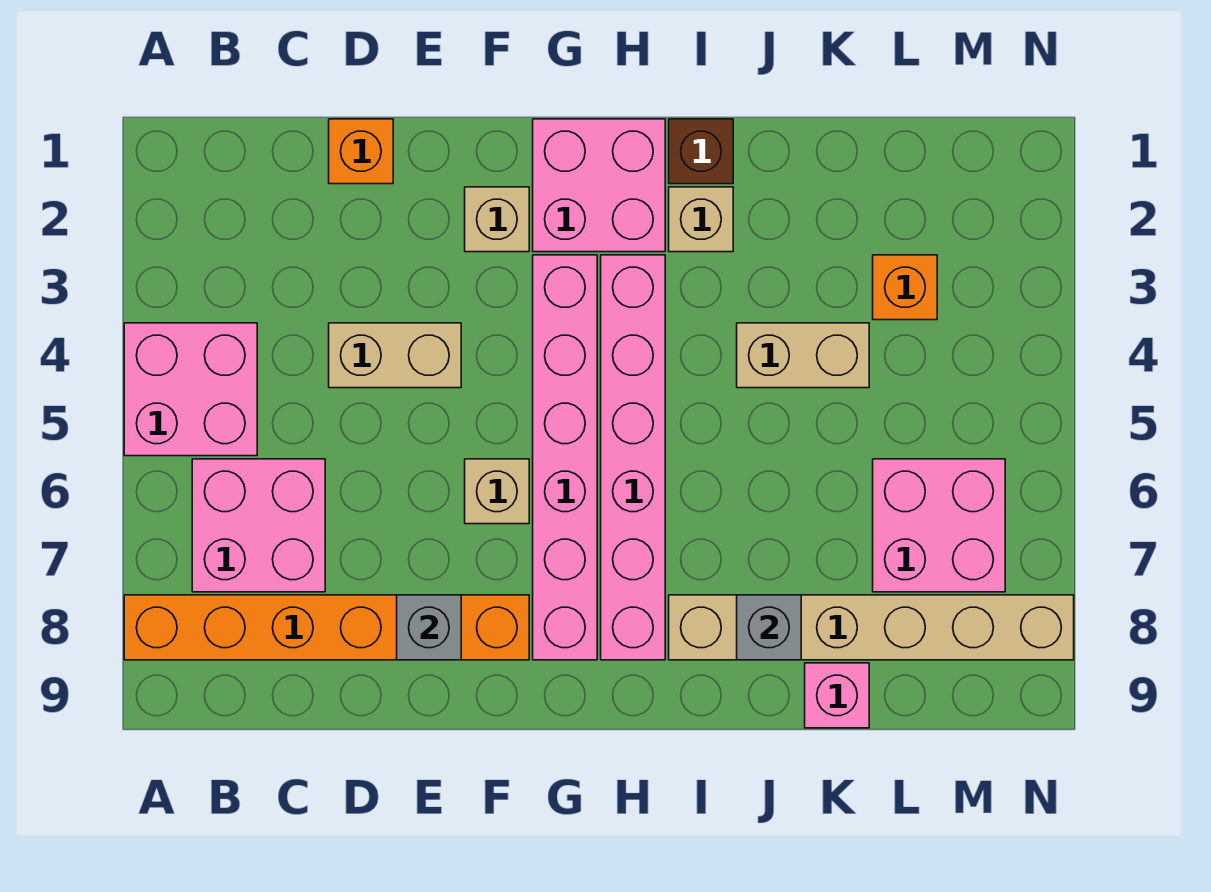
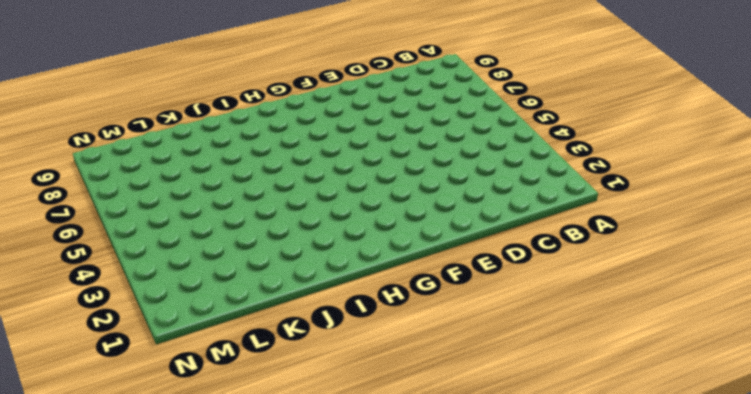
none -> pink brick A4:B5 level 1
none -> orange brick A8:F8 level 1
none -> pink brick B6:C7 level 1

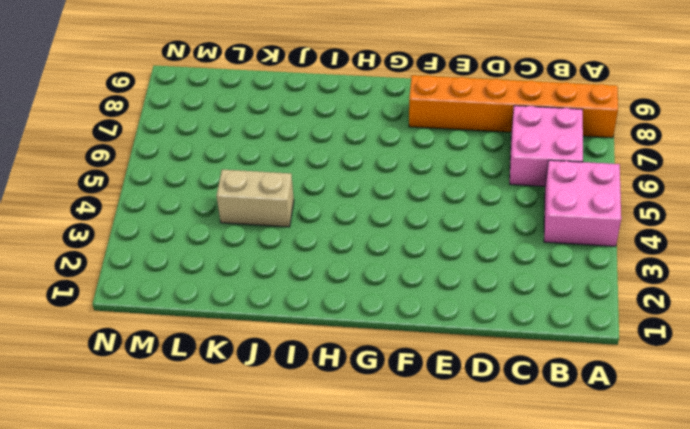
none -> orange brick D1 level 1
none -> tan brick D4:E4 level 1
none -> tan brick F2 level 1

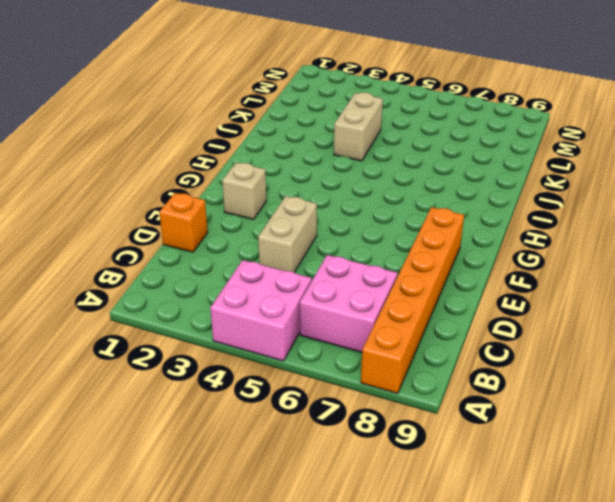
none -> tan brick F6 level 1
none -> pink brick G1:H2 level 1
none -> pink brick G3:G8 level 1

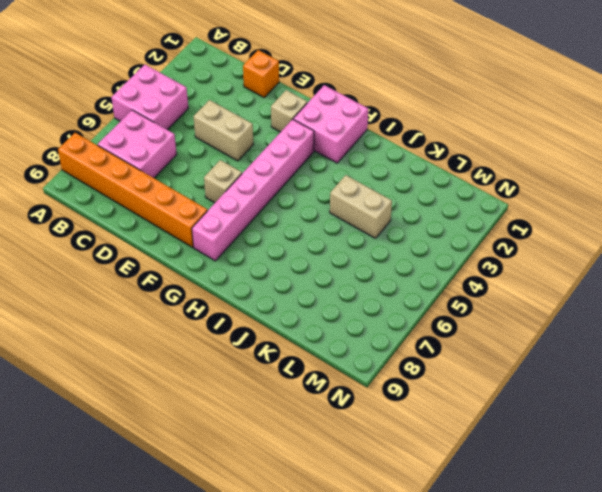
none -> pink brick H3:H8 level 1
none -> brown brick I1 level 1
none -> tan brick I2 level 1

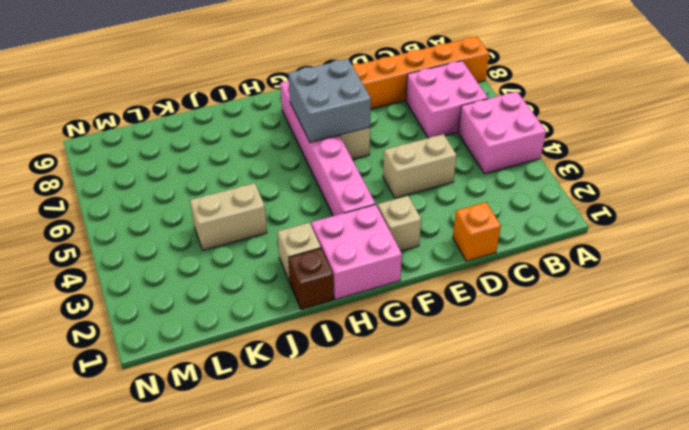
grey brick F6:G7 level 2 -> none
none -> pink brick H3:H8 level 1
none -> tan brick I8:N8 level 1
none -> pink brick K9 level 1

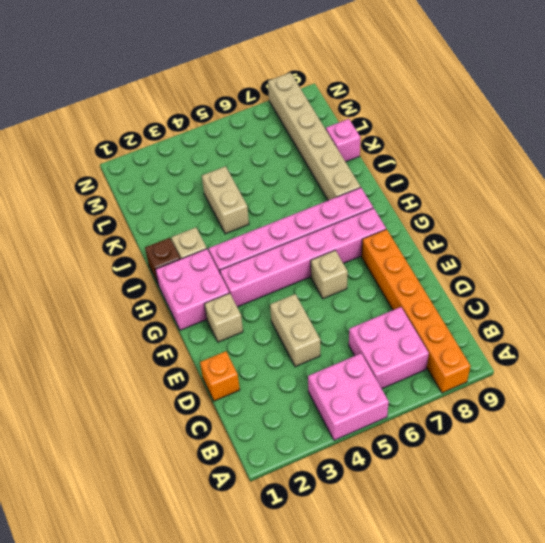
none -> orange brick L3 level 1
none -> pink brick L6:M7 level 1
none -> grey brick E8 level 2

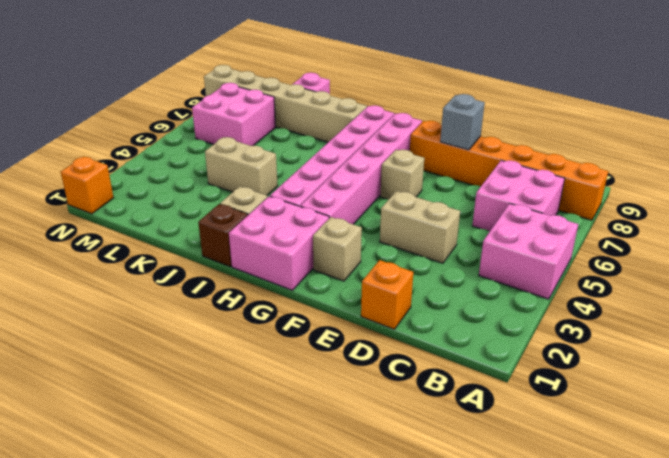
orange brick N1 level 1 -> orange brick L3 level 1
none -> grey brick J8 level 2

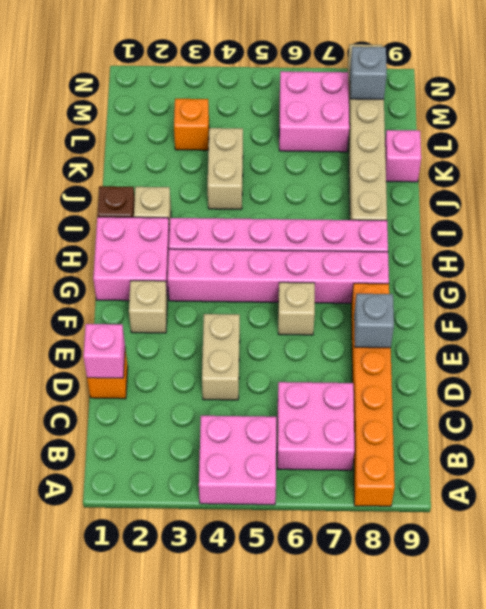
pink brick D1 level 2 -> none
grey brick M8 level 2 -> grey brick J8 level 2

